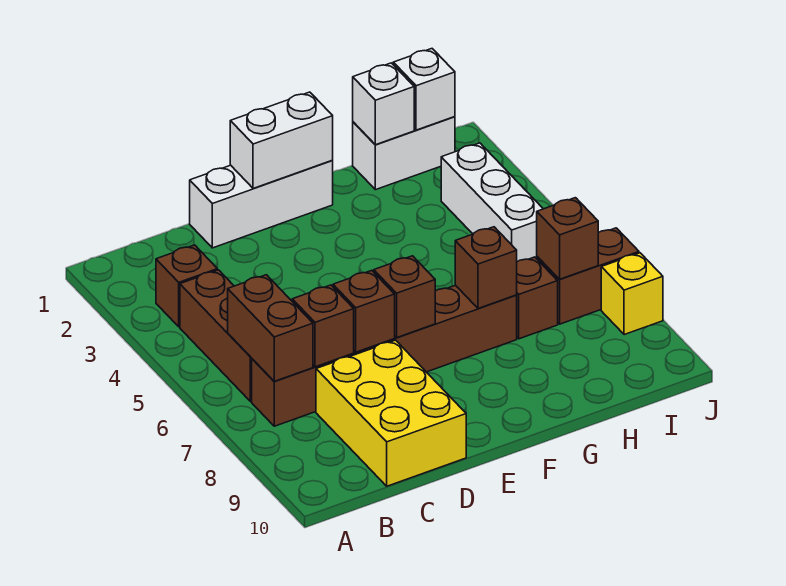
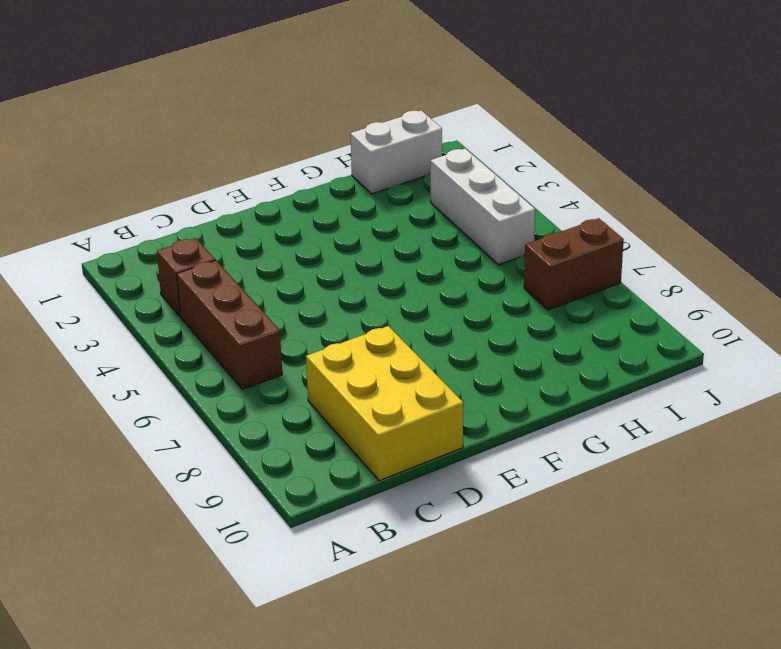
none -> brown brick B7:G7 level 1
none -> white brick D1:F1 level 1
none -> brown brick H7 level 1

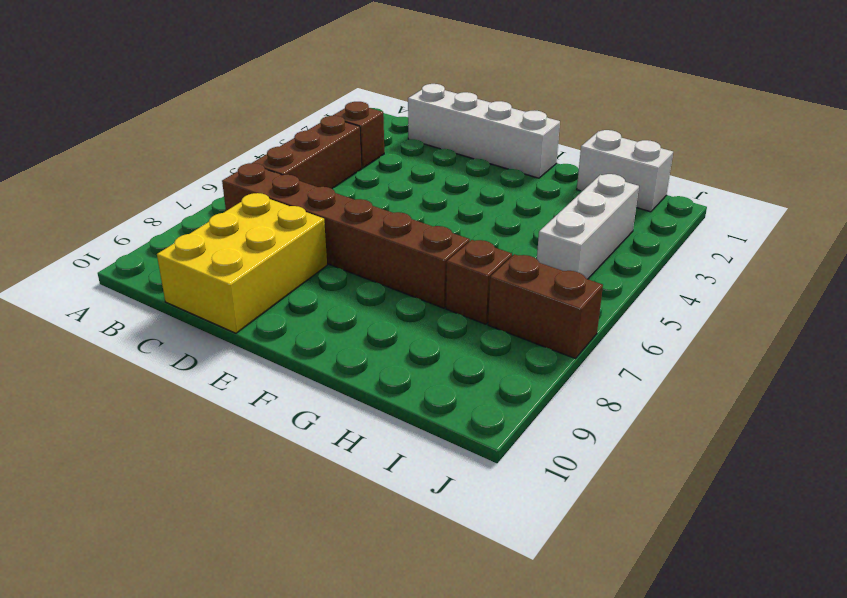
white brick C1:F1 level 1 -> white brick D1:F1 level 1
none -> yellow brick J8 level 1
none -> brown brick B6:B7 level 2
none -> brown brick C7 level 2

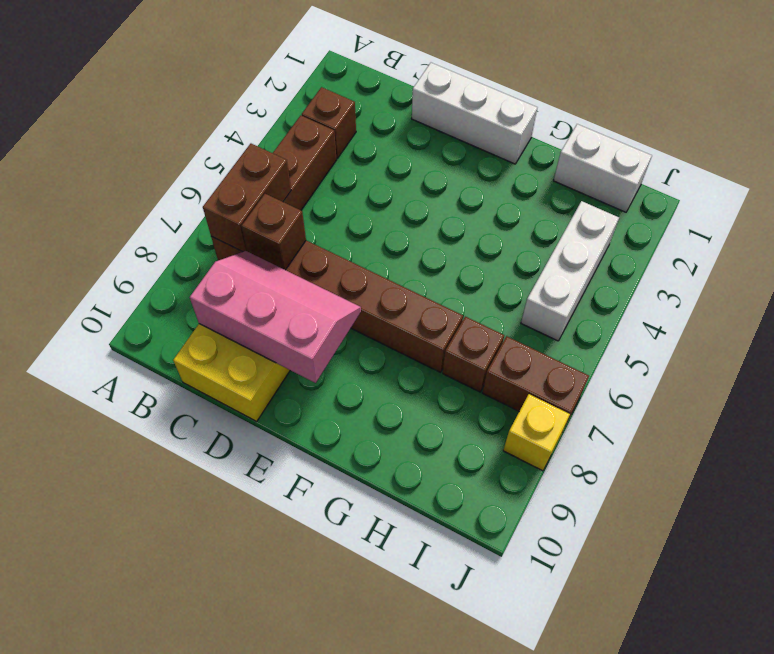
pink slope C8:E9 level 2 top 9 -> none
none -> brown brick D7 level 2
none -> white brick E1:F1 level 2
none -> brown brick E7 level 2

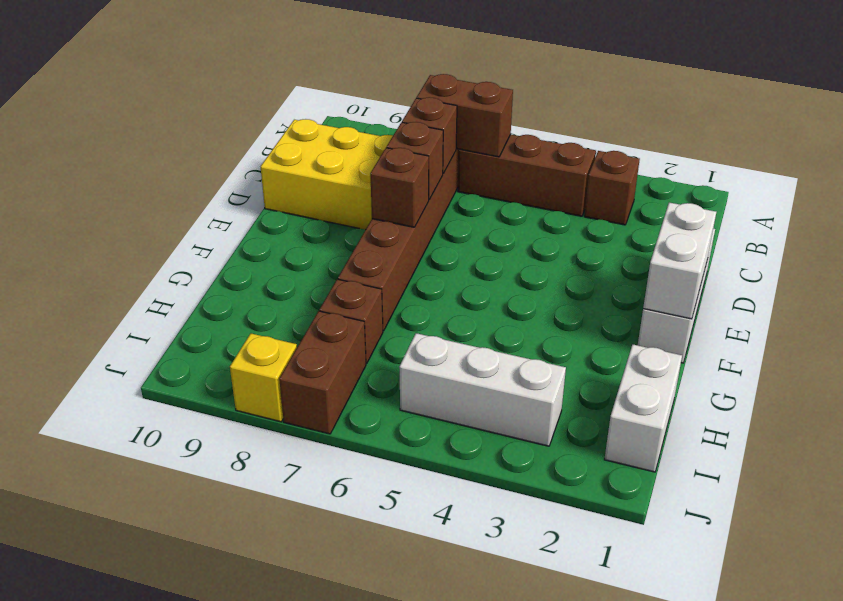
none -> brown brick G7 level 2
none -> white brick H1 level 2
none -> white brick I1 level 2

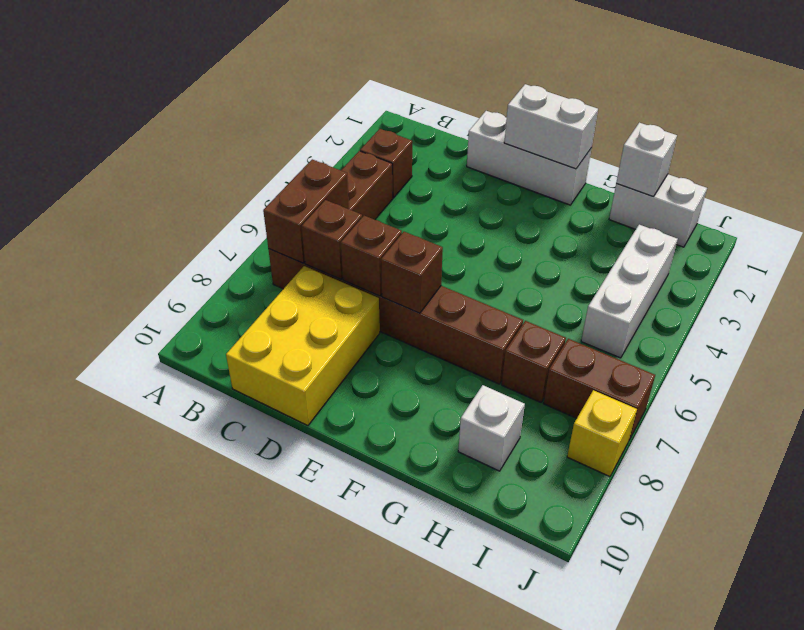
white brick H9 level 1 -> white brick I1 level 2
none -> brown brick G7 level 2
none -> brown brick I7 level 2

